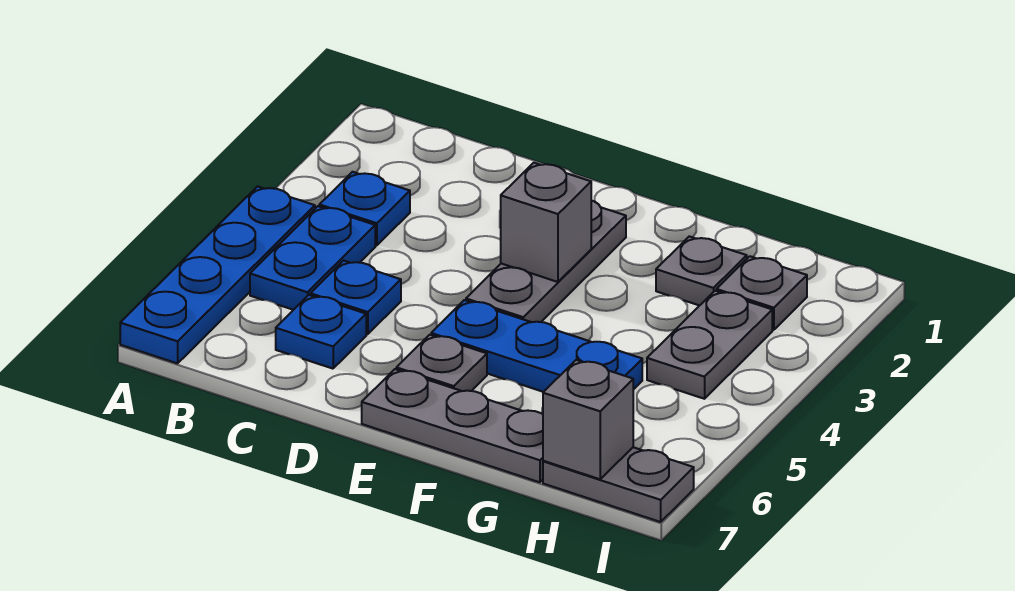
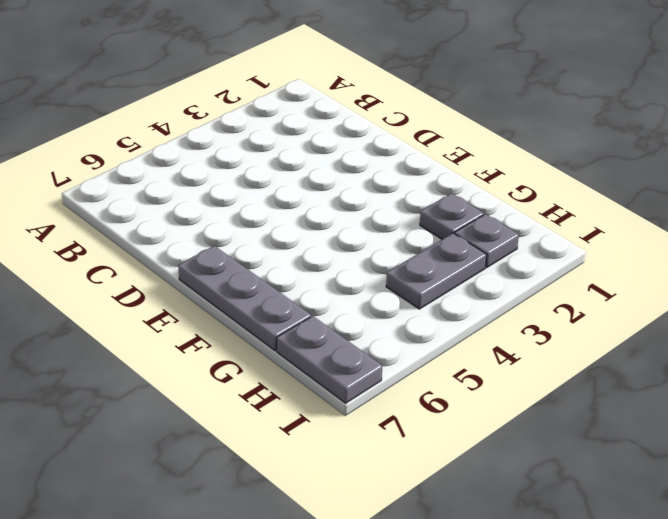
none -> blue plate A4:A7 level 1
none -> blue plate B3 level 1
none -> blue plate B4:B5 level 1

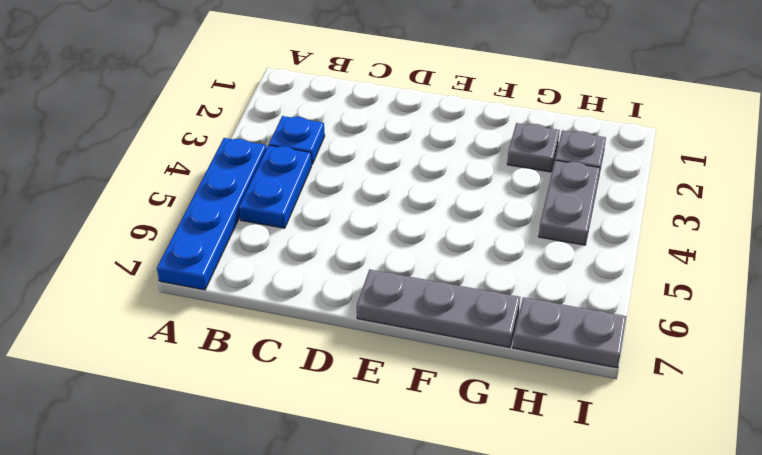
none -> blue plate C5 level 1
none -> blue plate C6 level 1
none -> grey plate E2:E4 level 1

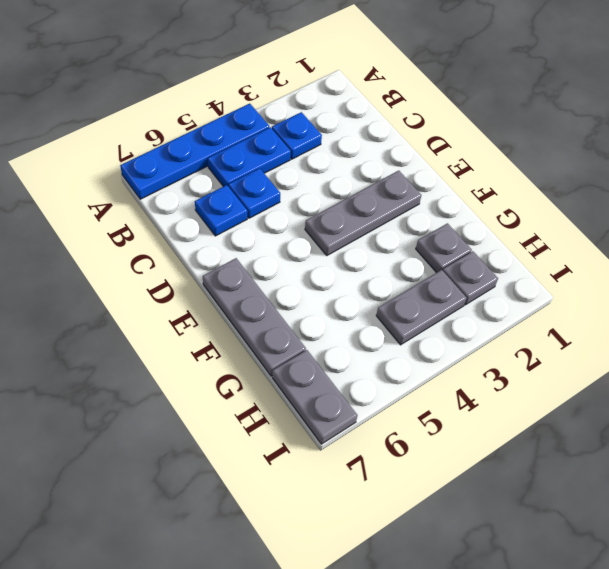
none -> blue plate E5:G5 level 1
none -> grey plate E6 level 1
none -> grey brick E3 level 2

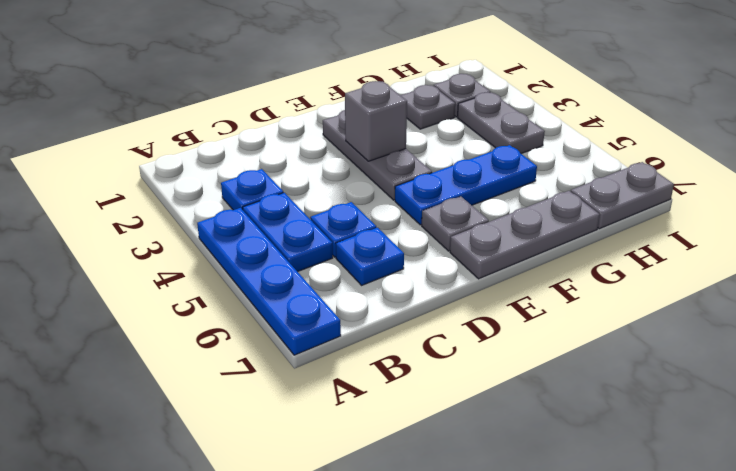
none -> grey brick H7 level 2

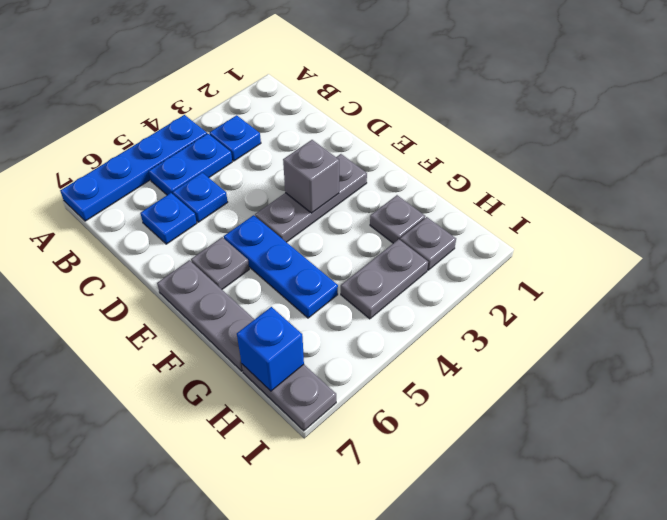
blue brick H7 level 2 -> grey brick H7 level 2

